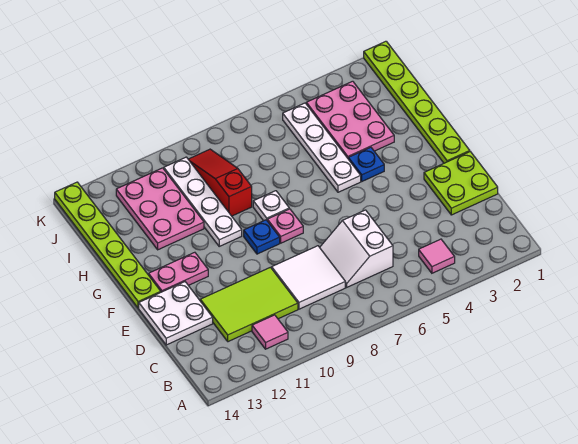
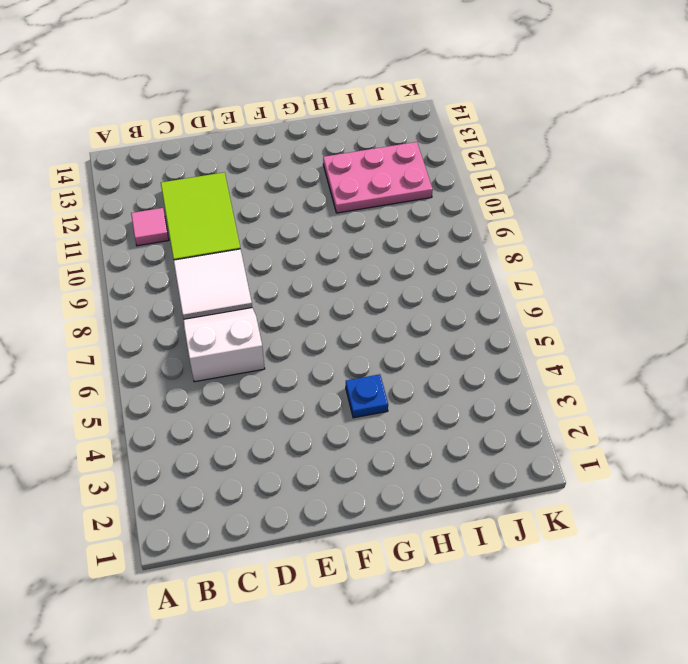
none -> pink tile B4 level 1
none -> lime plate D1:E2 level 1
none -> white plate D13:E14 level 1

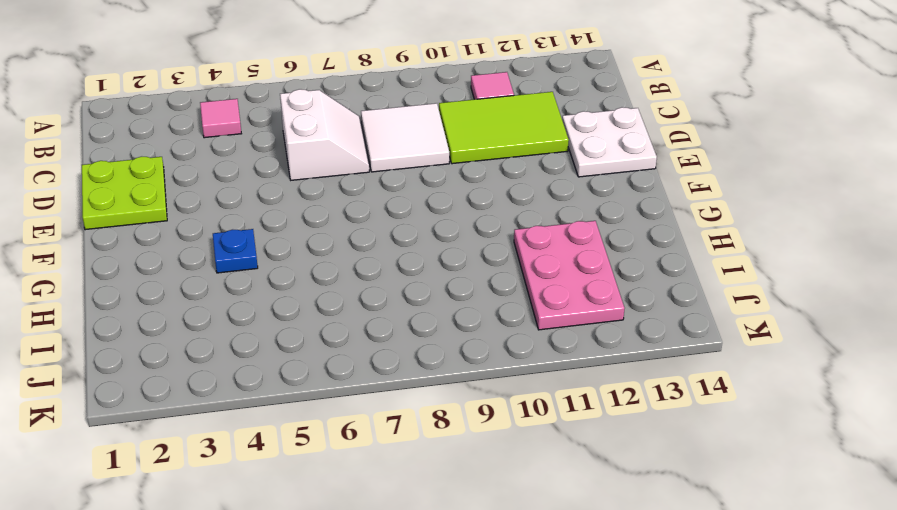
none -> lime plate F1:K1 level 1
none -> pink plate F8 level 1
none -> blue plate F9 level 1

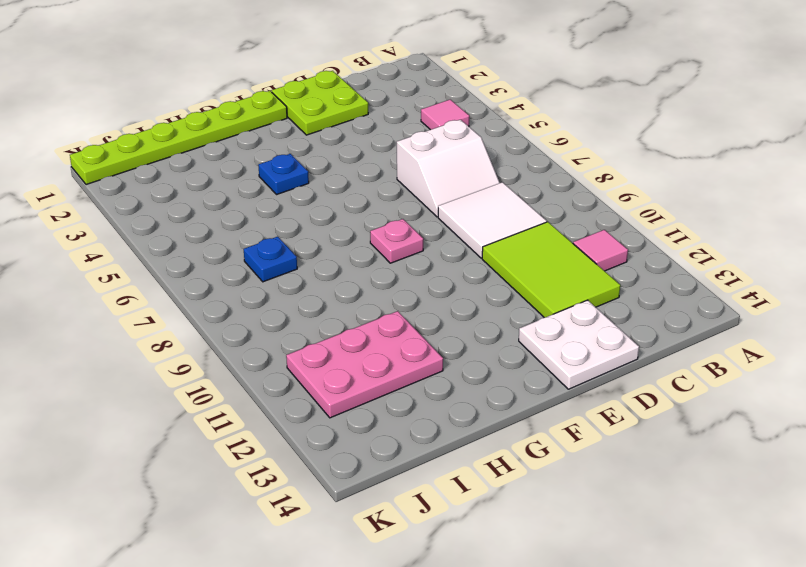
blue plate I7 level 1 -> blue plate F9 level 1
none -> pink plate F12:F13 level 1
none -> lime plate F14:K14 level 1
none -> white plate G5:J5 level 1

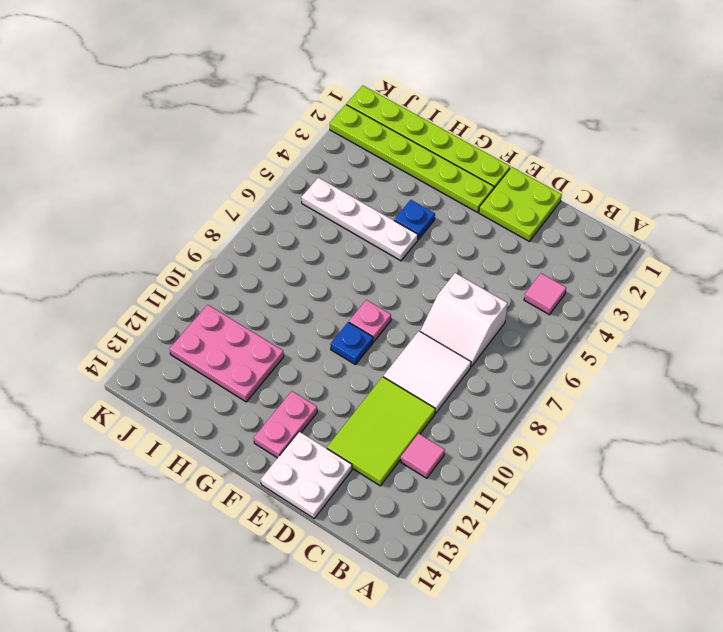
lime plate F2:K2 level 1 -> lime plate F14:K14 level 1
none -> white plate G8 level 1
none -> white plate G10:J10 level 1
none -> pink plate H3:J4 level 1

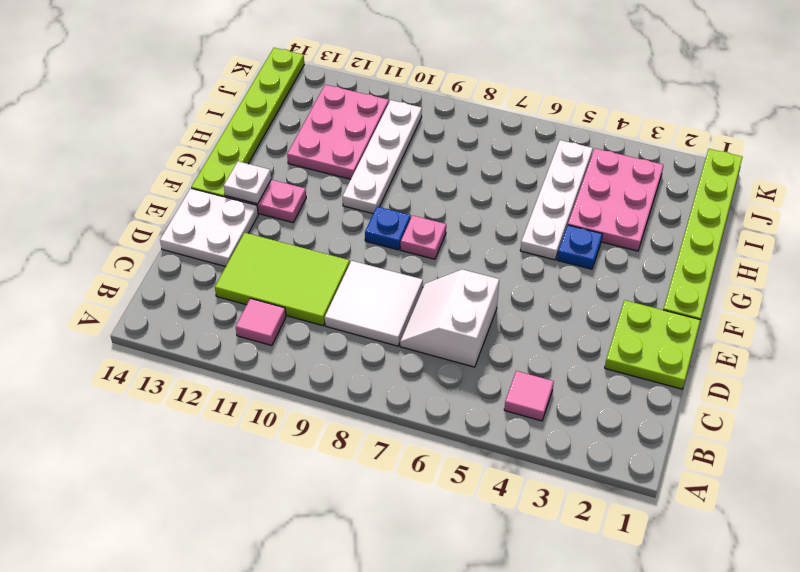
white plate F13 level 2 -> white plate G8 level 1
none -> red slope H9:J9 level 1 top H

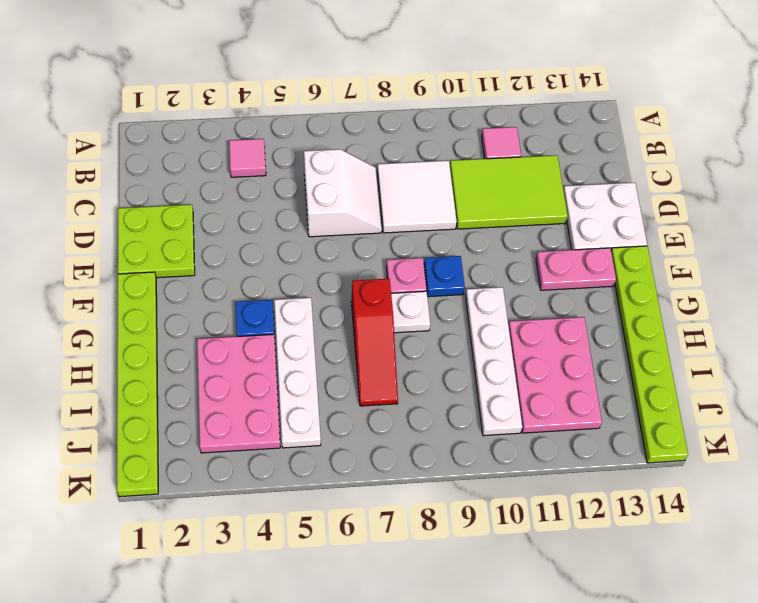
red slope G7:I7 level 1 top G -> red slope H9:J9 level 1 top H

